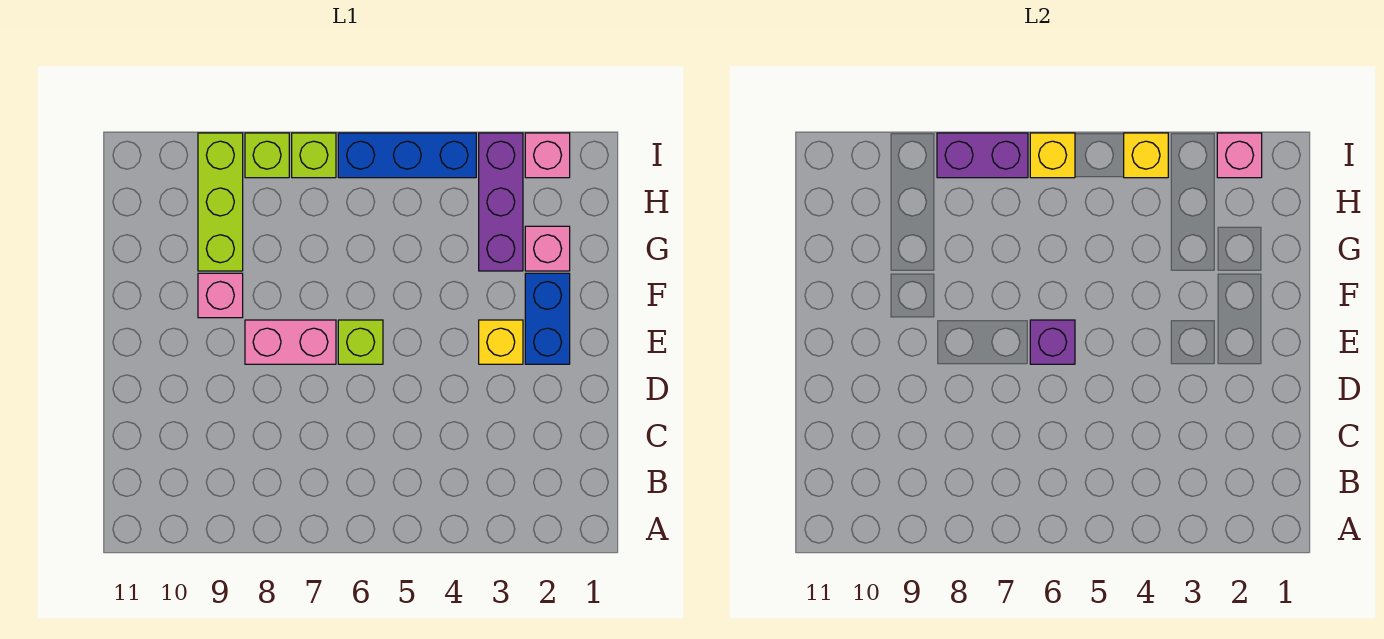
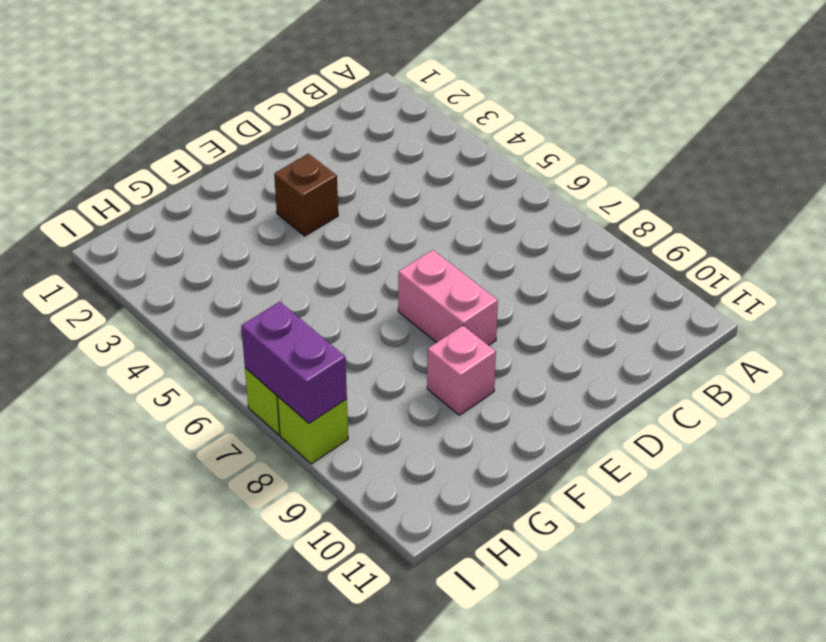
brown brick E3 level 1 -> yellow brick E3 level 1
none -> blue brick E2:F2 level 1
none -> lime brick E6 level 1
none -> pink brick G2 level 1

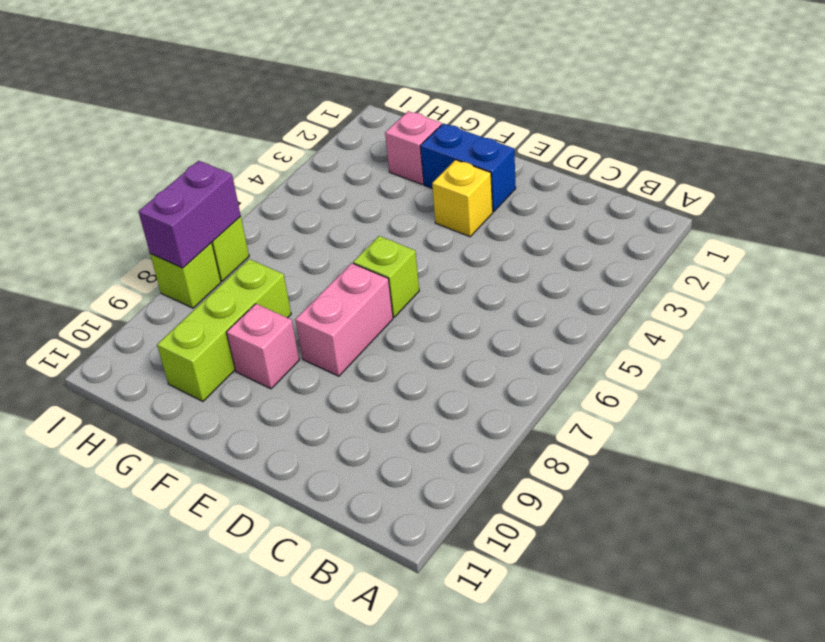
lime brick G8:G10 level 1 -> lime brick G9:I9 level 1
none -> purple brick G3:I3 level 1
none -> pink brick I2 level 1
none -> blue brick I4:I6 level 1

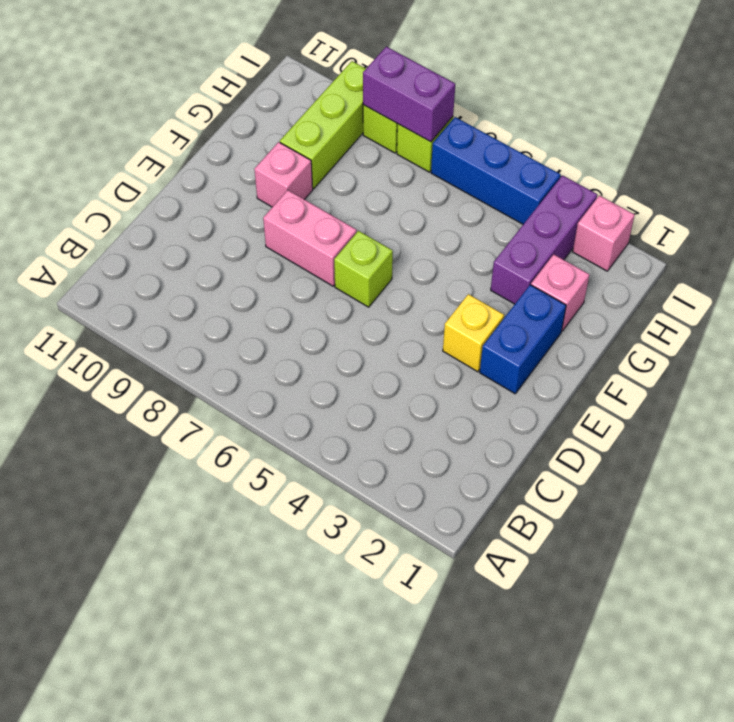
none -> purple brick E6 level 2
none -> pink brick I2 level 2
none -> yellow brick I4 level 2

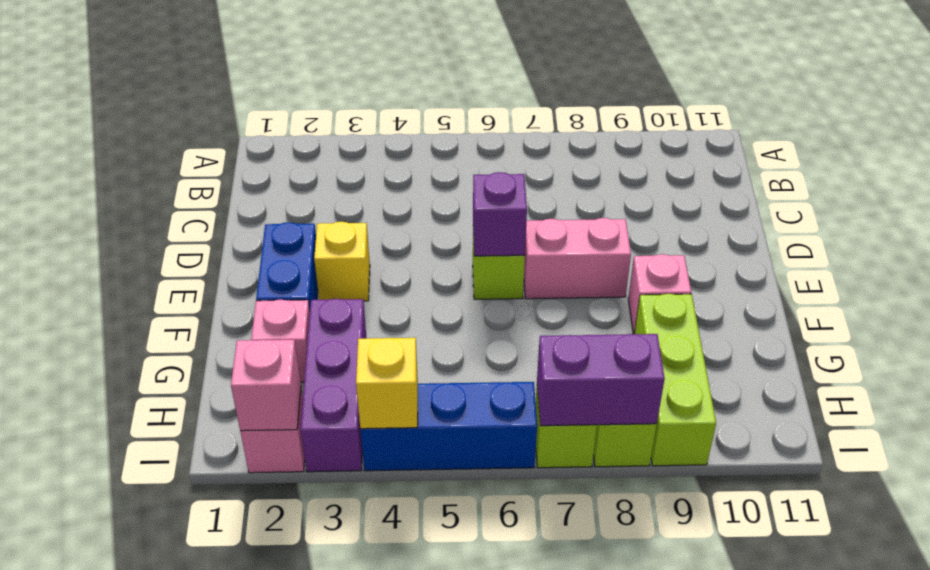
none -> yellow brick I6 level 2

